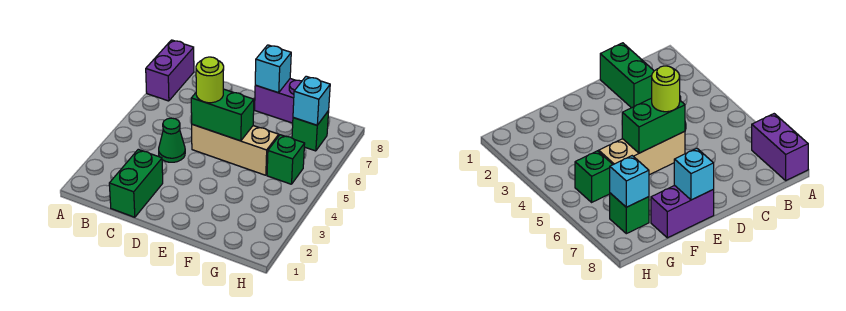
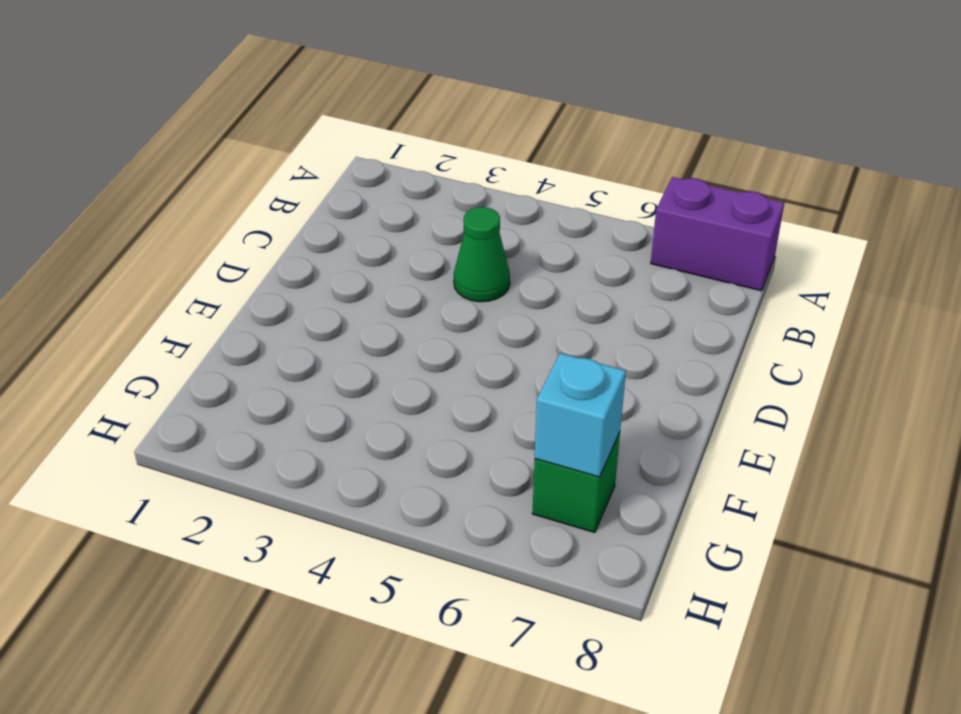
none -> green brick C1:C2 level 1
none -> tan brick D5:F5 level 1

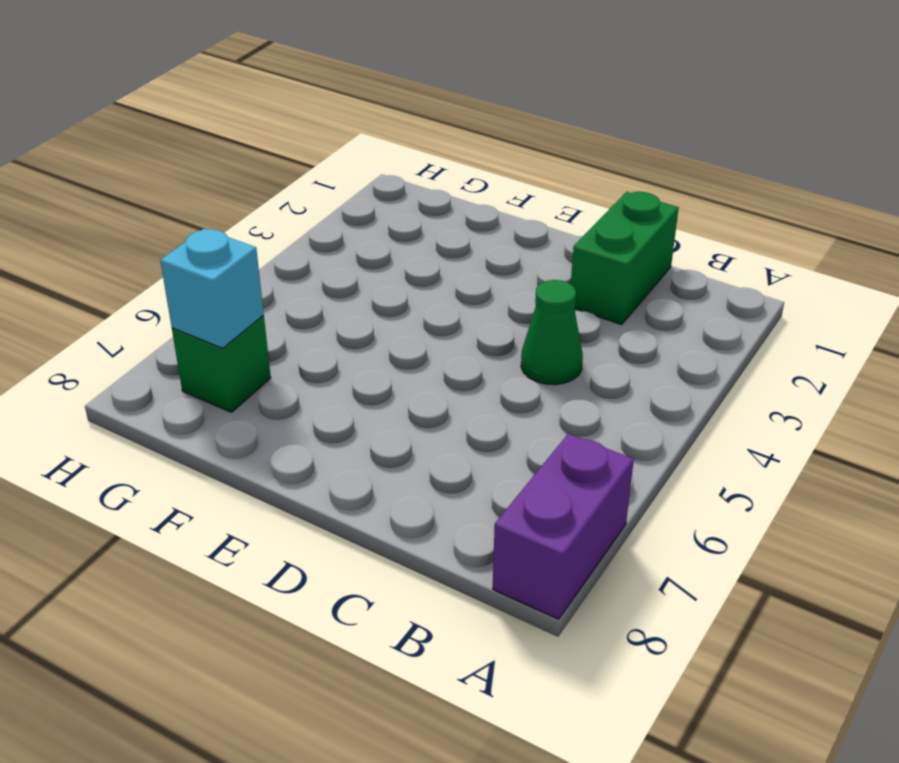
none -> tan brick D5:F5 level 1
none -> purple brick E8:F8 level 1

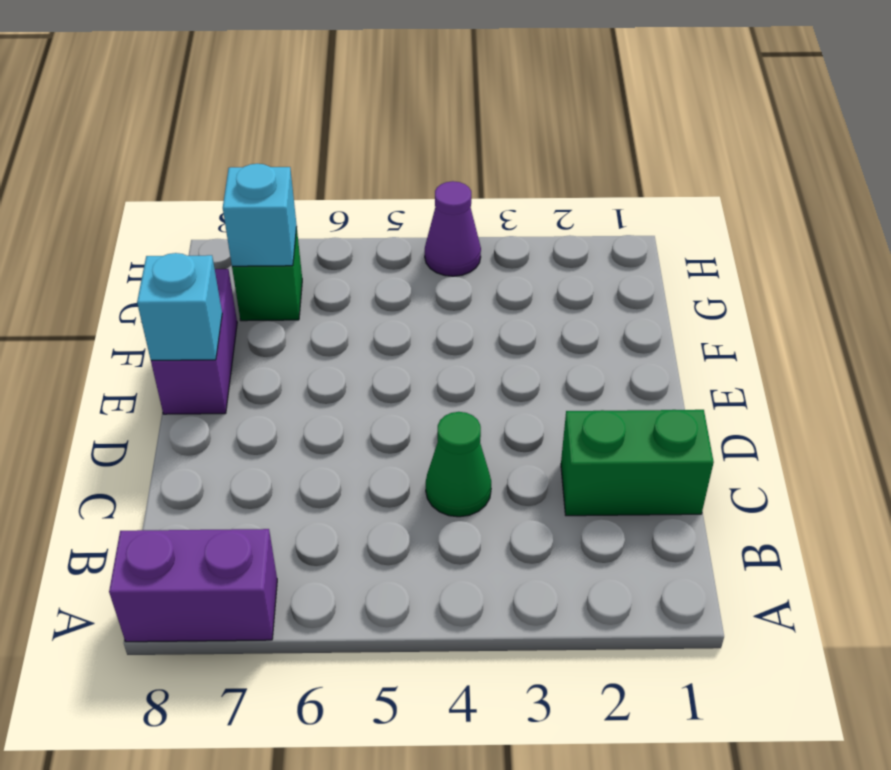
purple cone H4 level 1 -> none
none -> tan brick D5:F5 level 1
none -> green brick G5 level 1

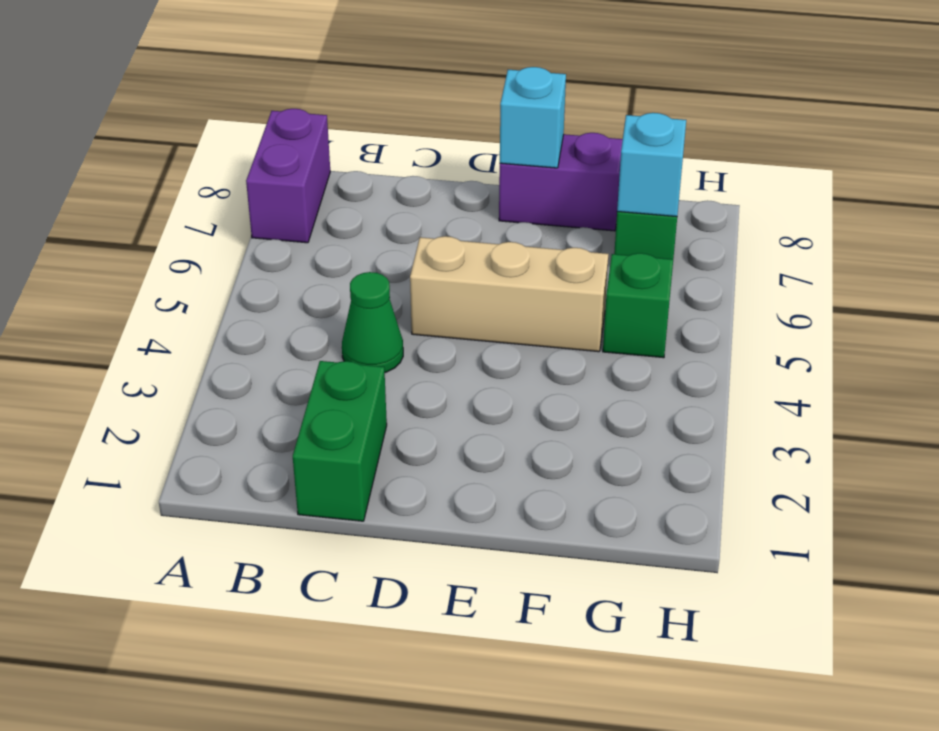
none -> green brick D5:E5 level 2
none -> lime round brick D5 level 3

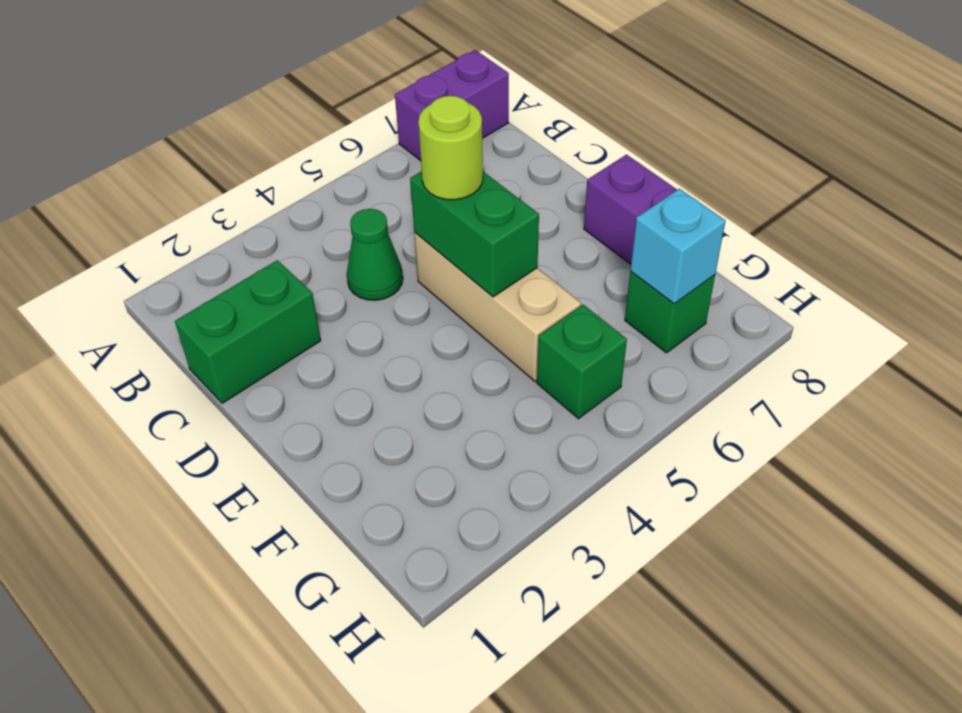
none -> cyan brick E8 level 2

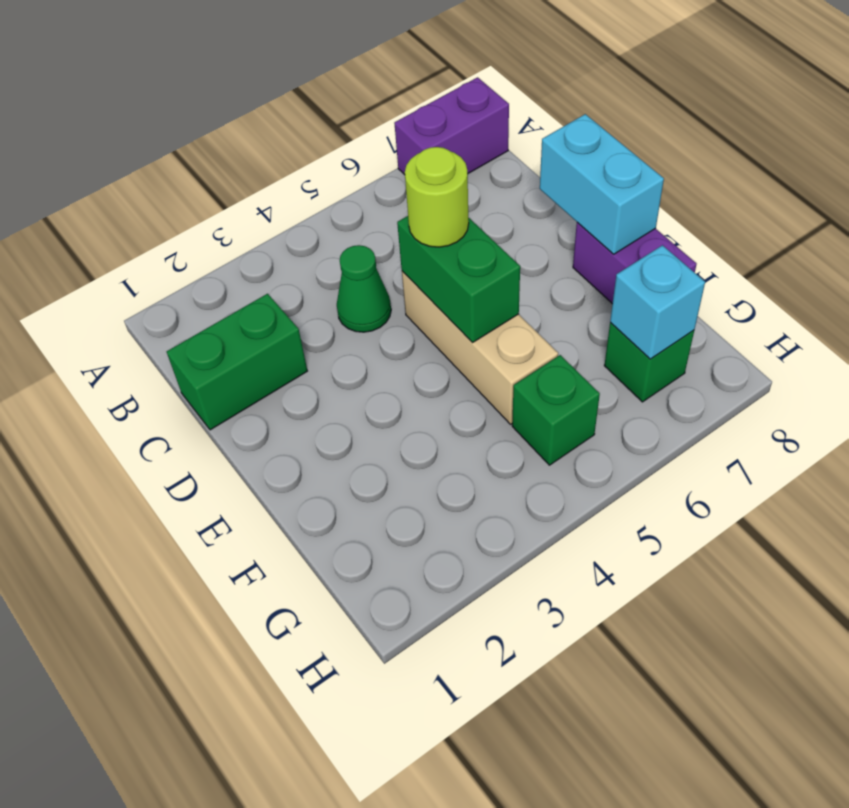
cyan brick D8:E8 level 2 -> cyan brick E8 level 2

